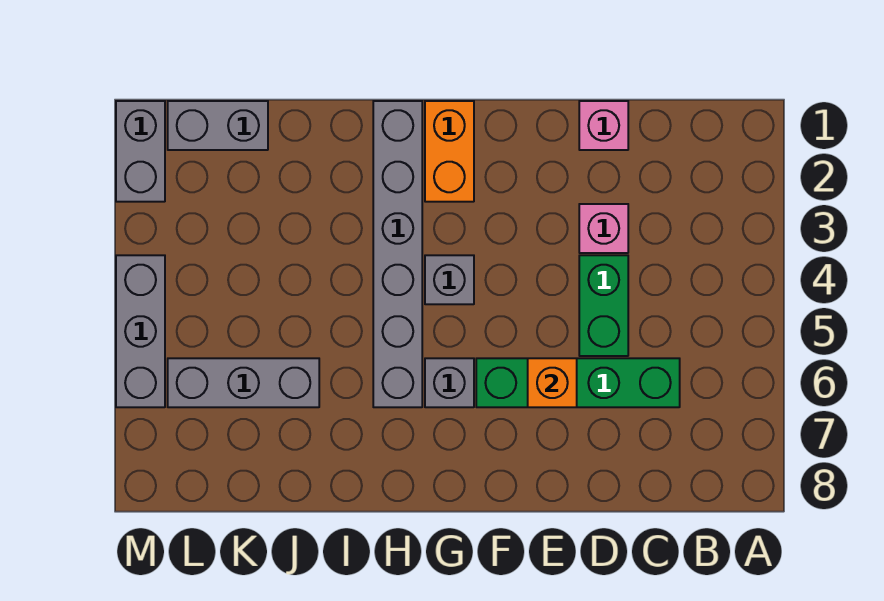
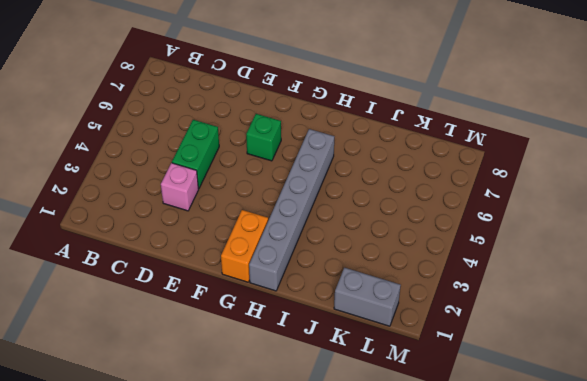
green brick F6 level 1 -> green brick C6:F6 level 1
none -> pink brick D1 level 1
none -> grey brick G4 level 1
none -> grey brick G6 level 1

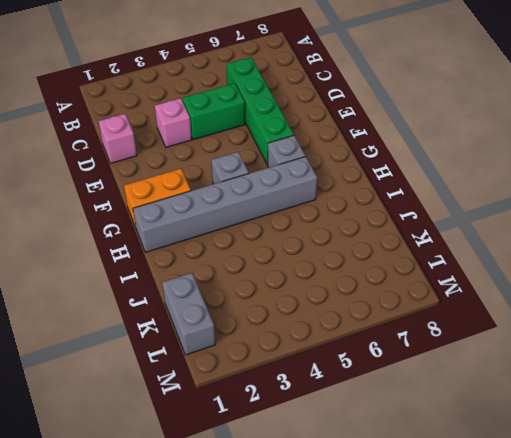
none -> grey brick J6:L6 level 1
none -> grey brick M1:M2 level 1
none -> grey brick M4:M6 level 1

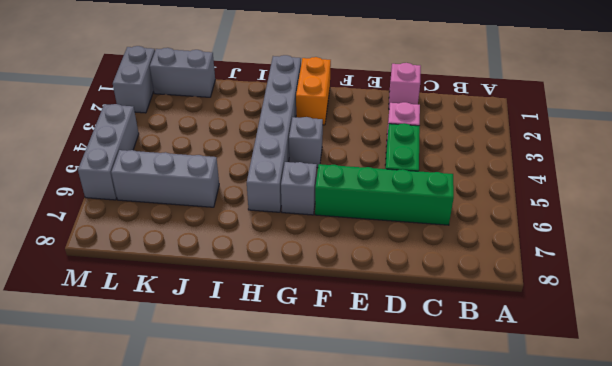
none -> orange brick E6 level 2

